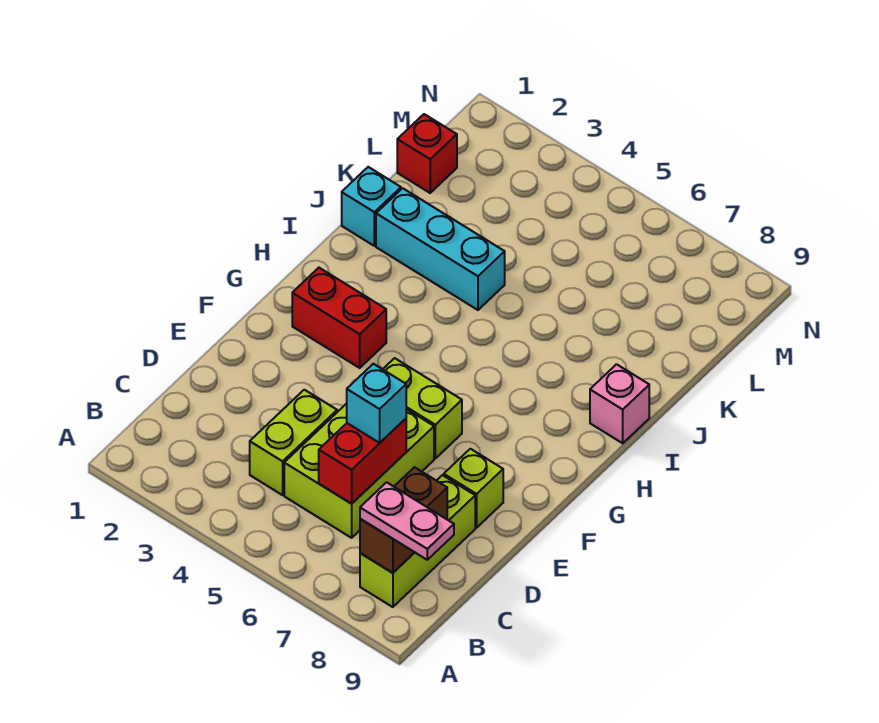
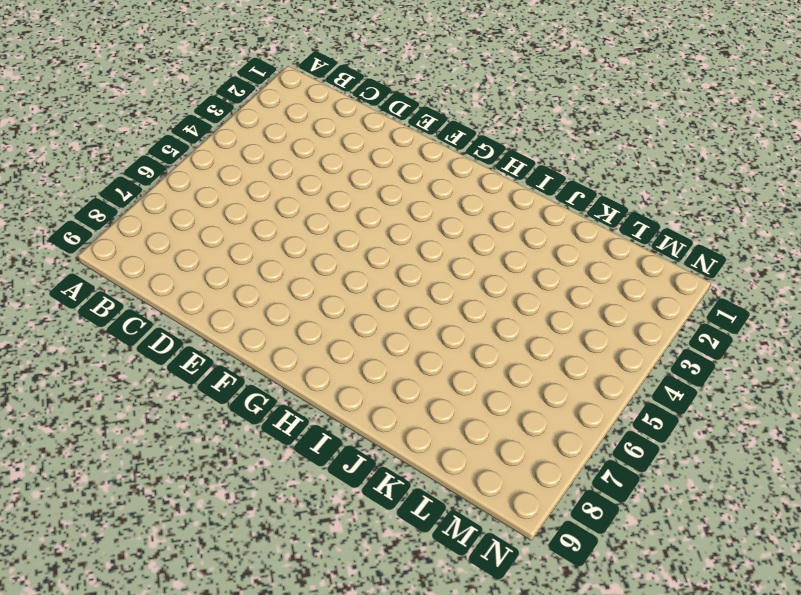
none -> lime brick B8:D8 level 1
none -> lime brick C4:D4 level 1
none -> lime brick C5:E6 level 1

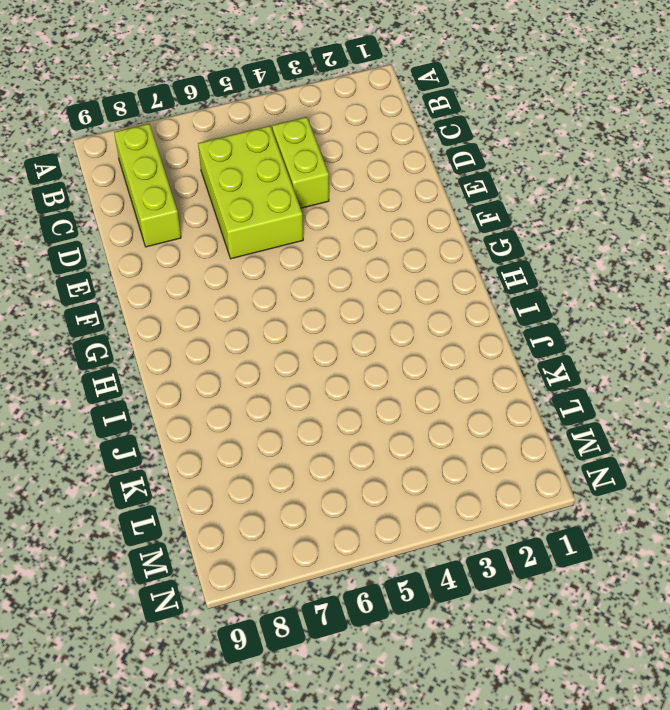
none -> lime brick E8 level 1
none -> lime brick F5:F6 level 1
none -> red brick G2:G3 level 1

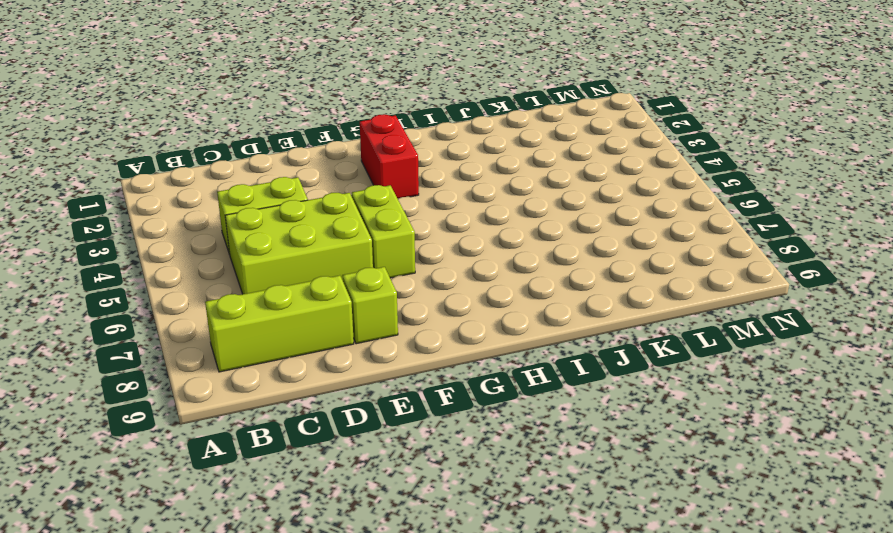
none -> pink brick I9 level 1
none -> cyan brick J1 level 1
none -> cyan brick J2:J4 level 1

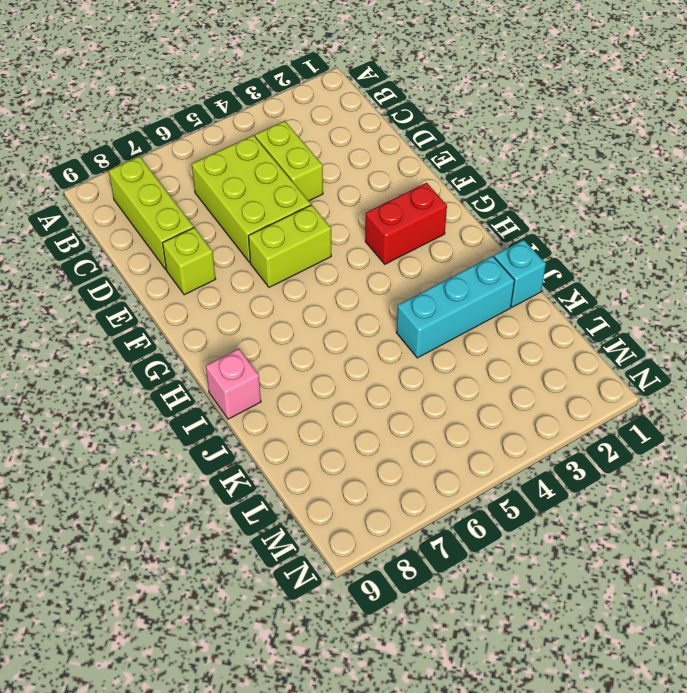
none -> red brick L1 level 1
none -> brown brick B8:C8 level 2
none -> red brick C6:D6 level 2

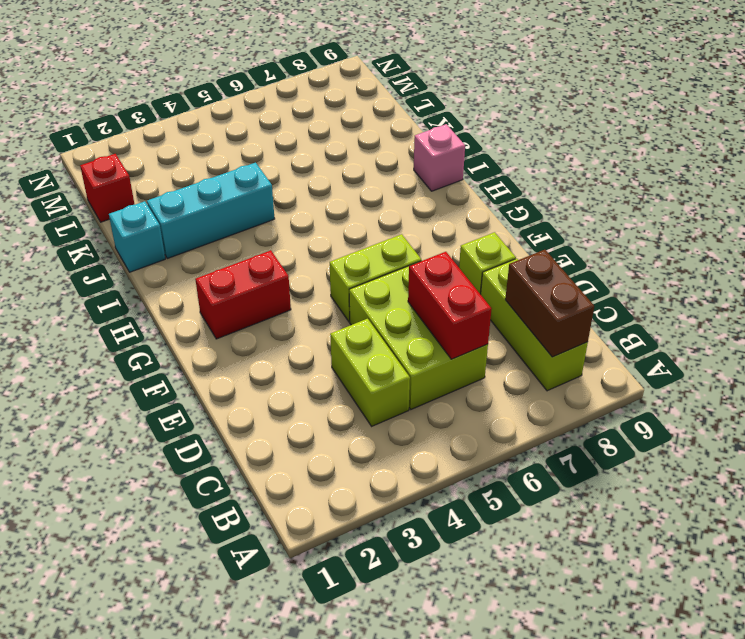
none -> pink plate B8:B9 level 3
none -> cyan brick D6 level 3

